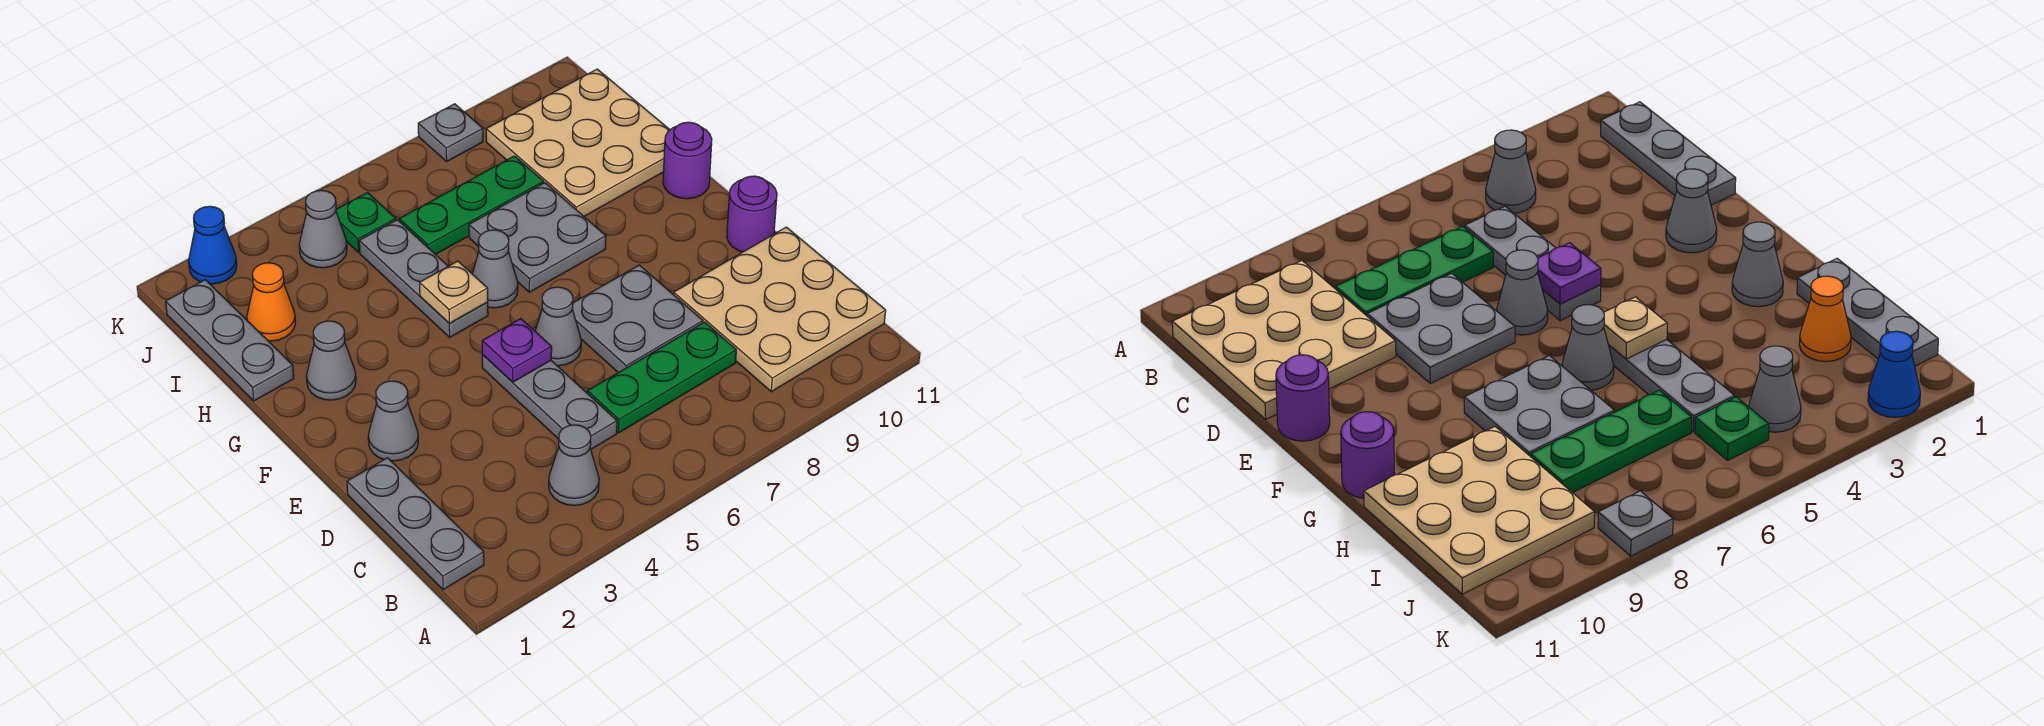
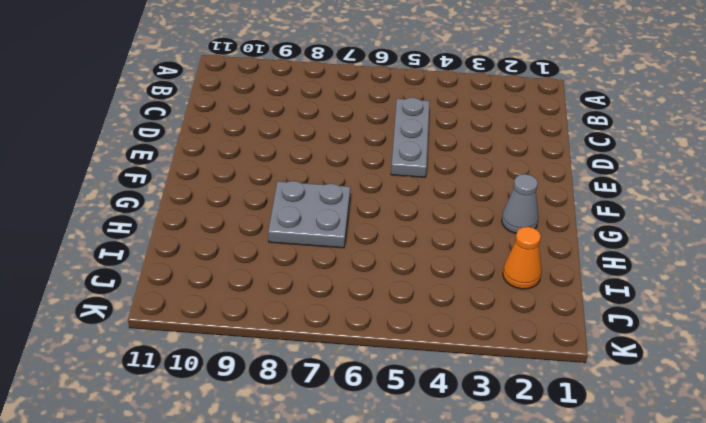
none -> grey plate B1:D1 level 1
none -> grey cone B4 level 1
none -> tan plate B9:D11 level 1

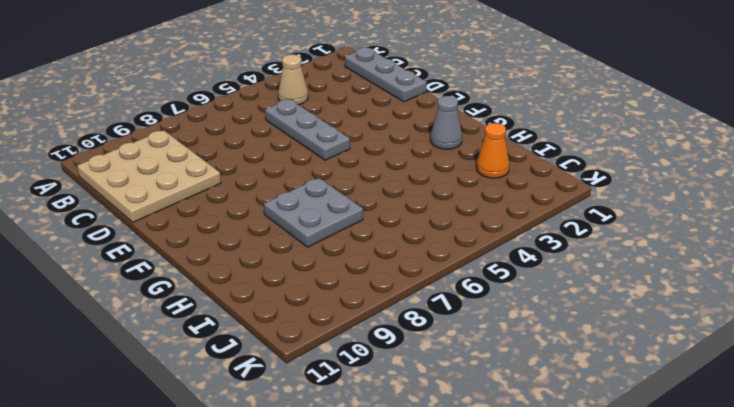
tan cone B4 level 1 -> grey cone B4 level 1
none -> green plate C6:C8 level 1
none -> grey plate D7:E8 level 1
none -> grey cone E2 level 1

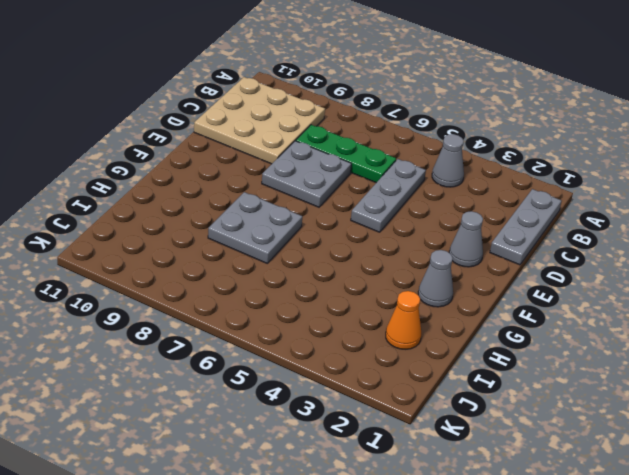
none -> grey cone E6 level 1
none -> purple round brick E11 level 1
none -> grey plate G5:I5 level 1

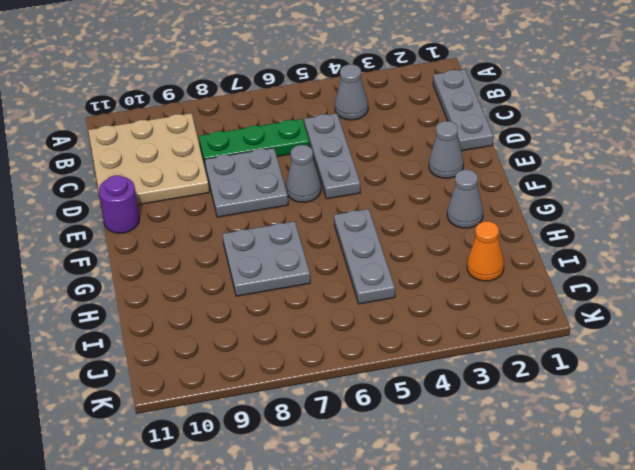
none -> grey cone G6 level 1
none -> purple round brick G11 level 1
none -> grey plate H1:J1 level 1

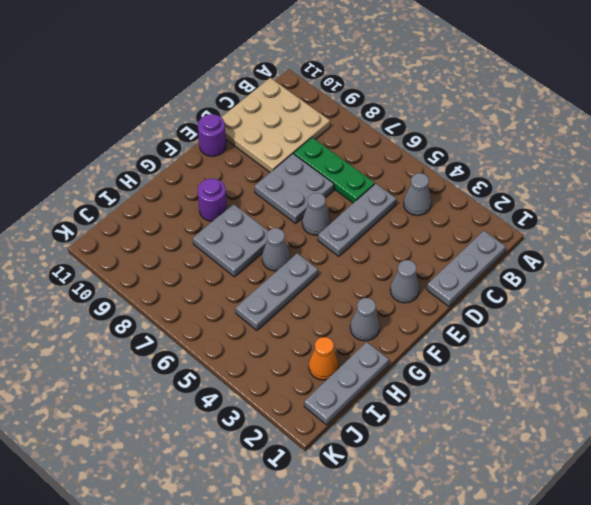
purple round brick G9 level 1 -> purple round brick G11 level 1
none -> tan plate H9:J11 level 1
none -> green plate I6:I8 level 1
none -> grey cone J4 level 1

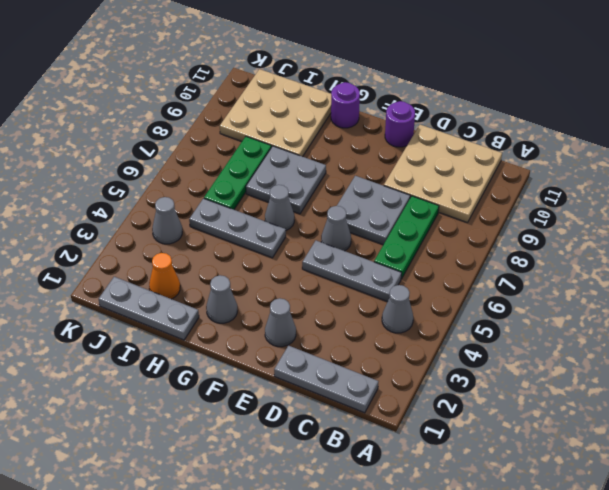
none -> green plate J5 level 1
none -> blue cone K2 level 1
none -> grey plate K8 level 1

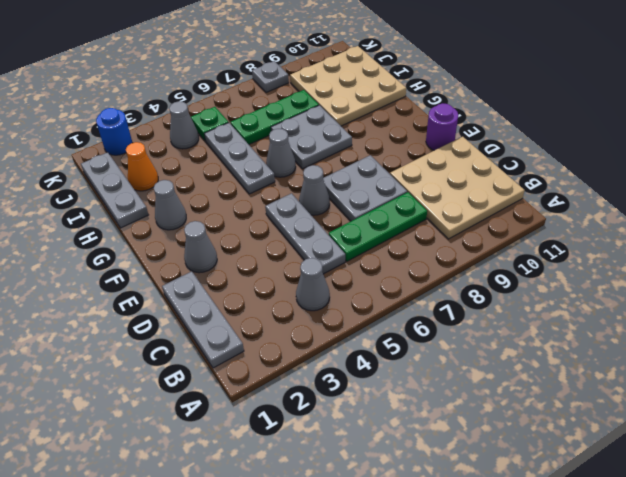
blue round brick K2 level 1 -> blue cone K2 level 1
none -> purple round brick G11 level 1
none -> purple plate E5 level 2
none -> tan plate G5 level 2

